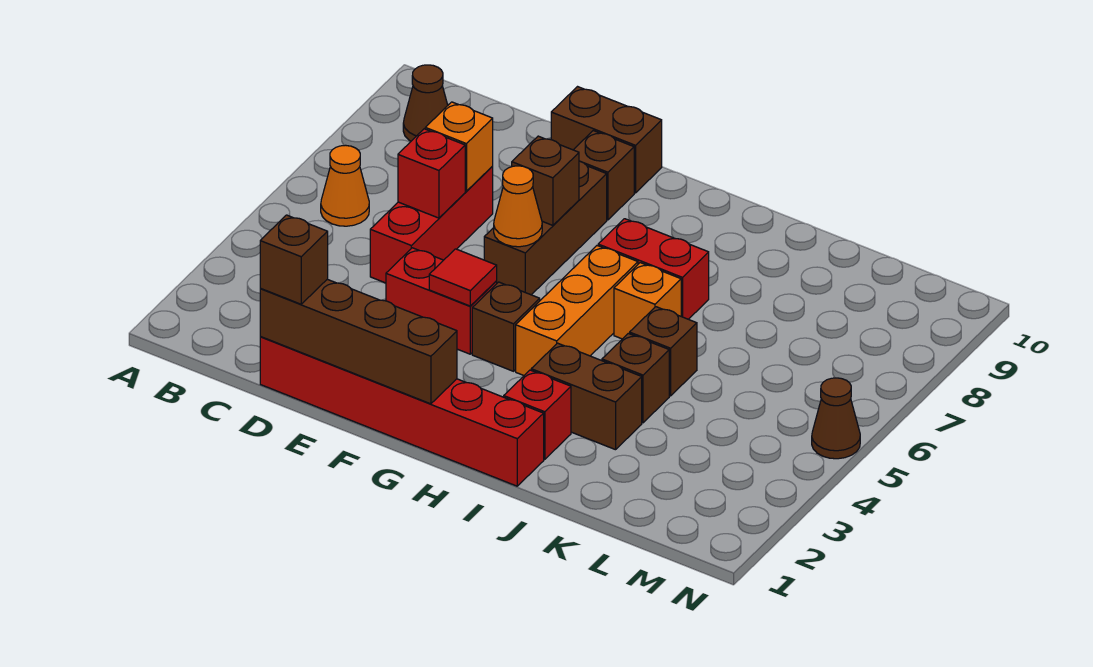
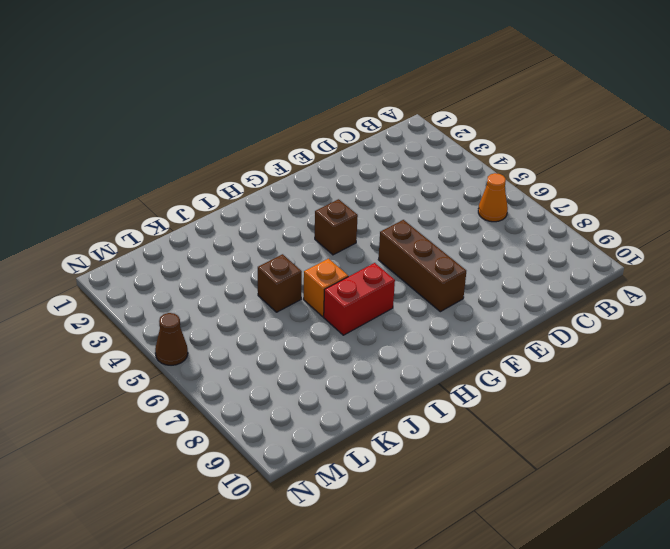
none -> brown cone B9 level 1
none -> red brick D1:I1 level 1
none -> red brick D5:D7 level 1

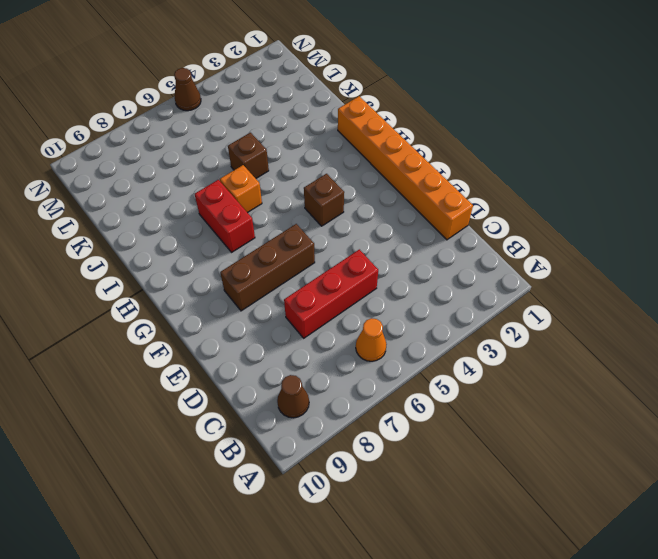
orange brick D1:I1 level 1 -> red brick D1:I1 level 1
none -> red brick E4:F4 level 1
none -> brown brick E10:F10 level 1
none -> brown brick F9 level 1

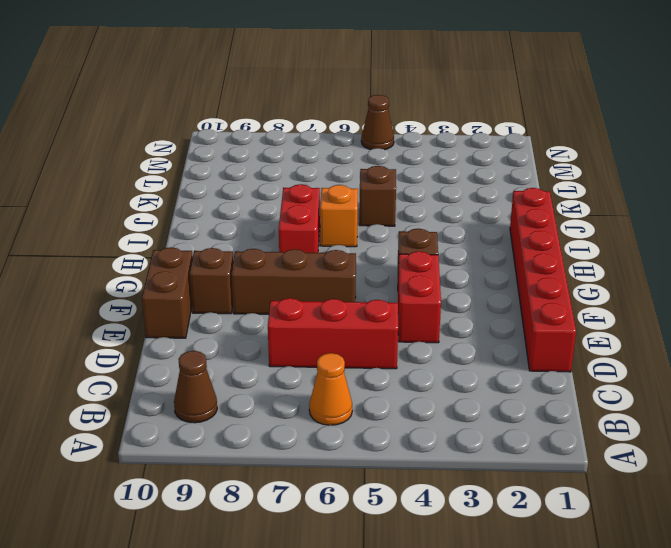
none -> orange brick H4:H6 level 1
none -> red brick I2 level 1
none -> brown brick I3:J3 level 1

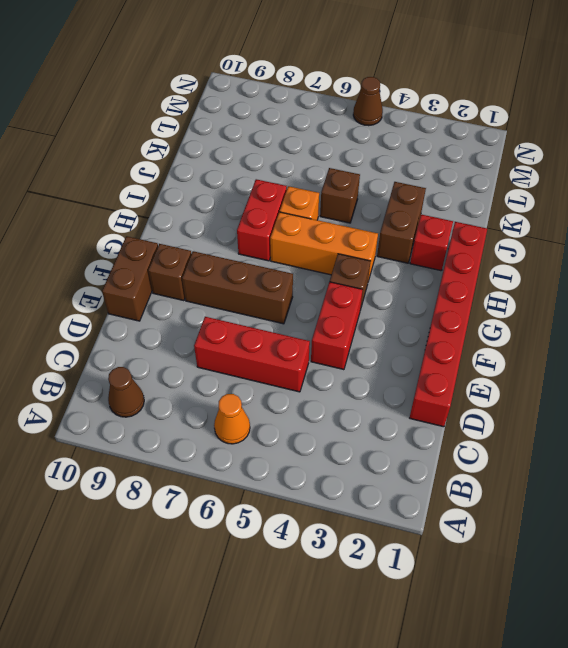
none -> brown brick J4 level 1
none -> brown brick D1:G1 level 2
none -> red brick D6 level 2

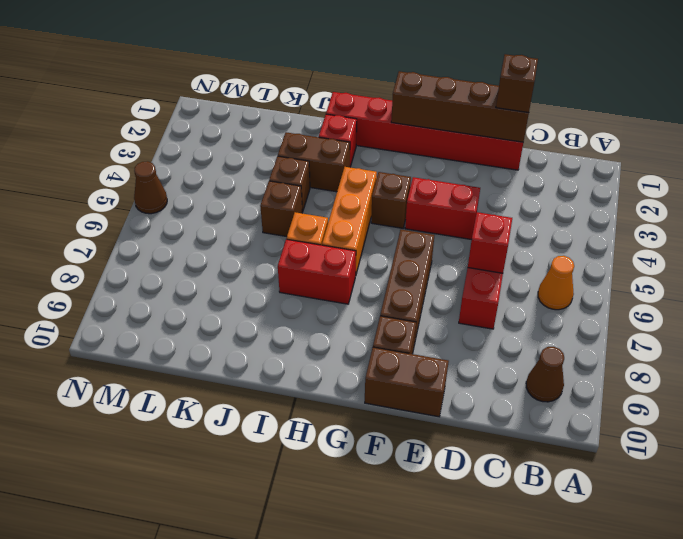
none -> orange brick D7 level 2
none -> red tile F4 level 2
none -> orange cone F6 level 2

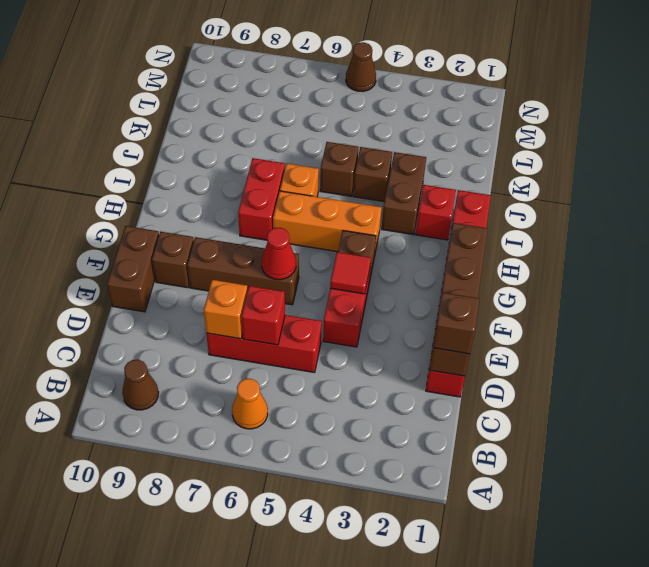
red cone F6 level 2 -> orange cone F6 level 2
none -> brown brick F7 level 2

